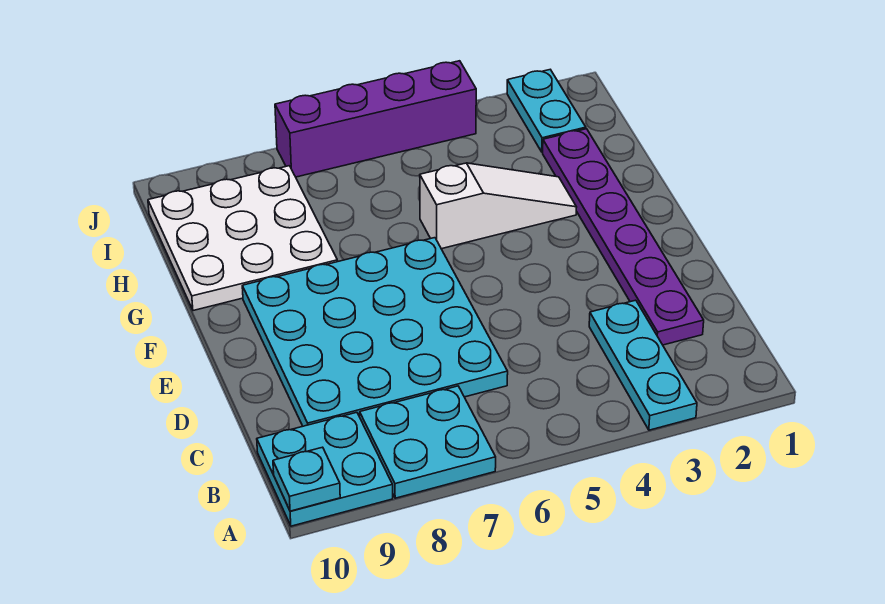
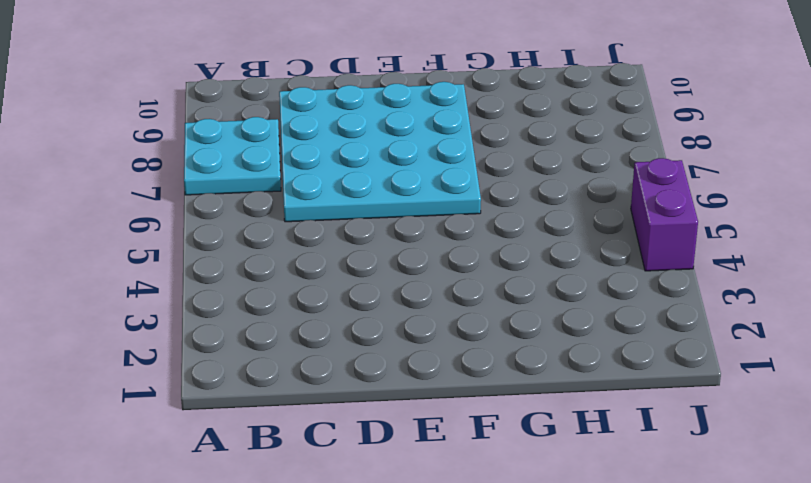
purple brick J4:J5 level 1 -> purple brick J4:J7 level 1
none -> cyan plate A3:C3 level 1
none -> cyan plate A9:B10 level 1

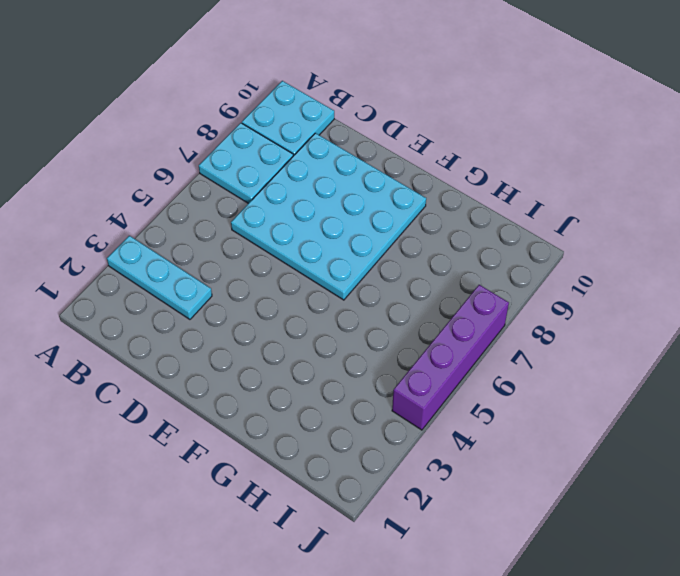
none -> purple plate C2:H2 level 1
none -> white slope G3:G5 level 1 top 5

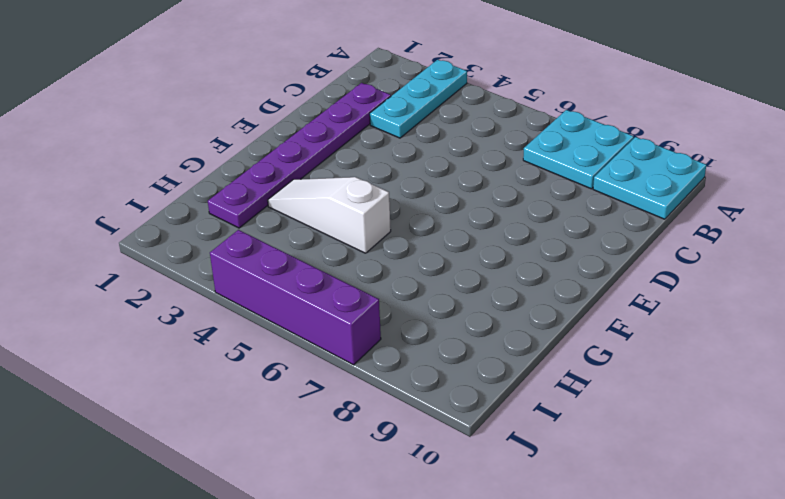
none -> cyan plate C6:F9 level 1
none -> white plate G8:I10 level 1

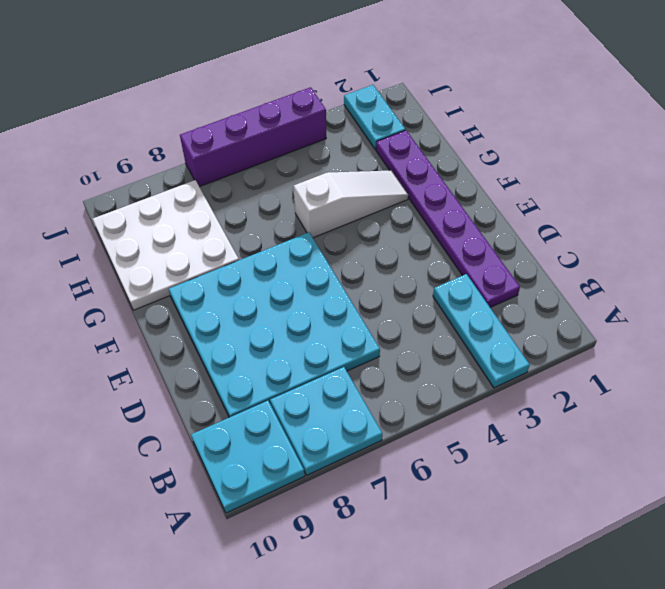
none -> cyan plate A10 level 2

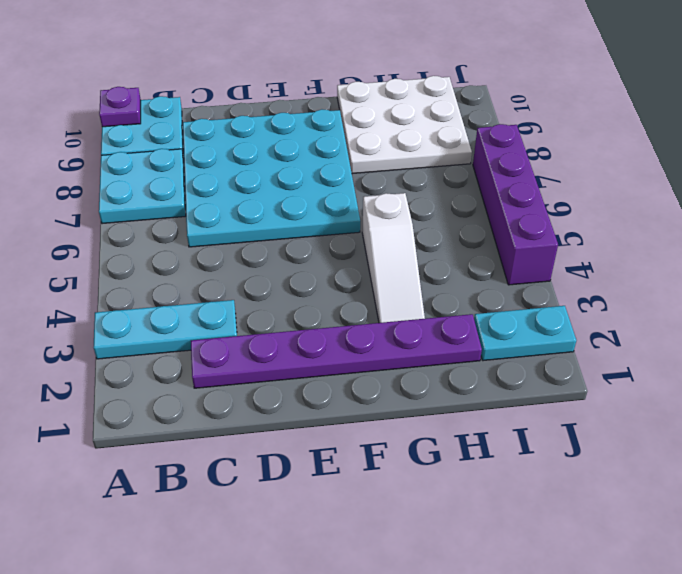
purple plate A10 level 2 -> cyan plate A10 level 2

